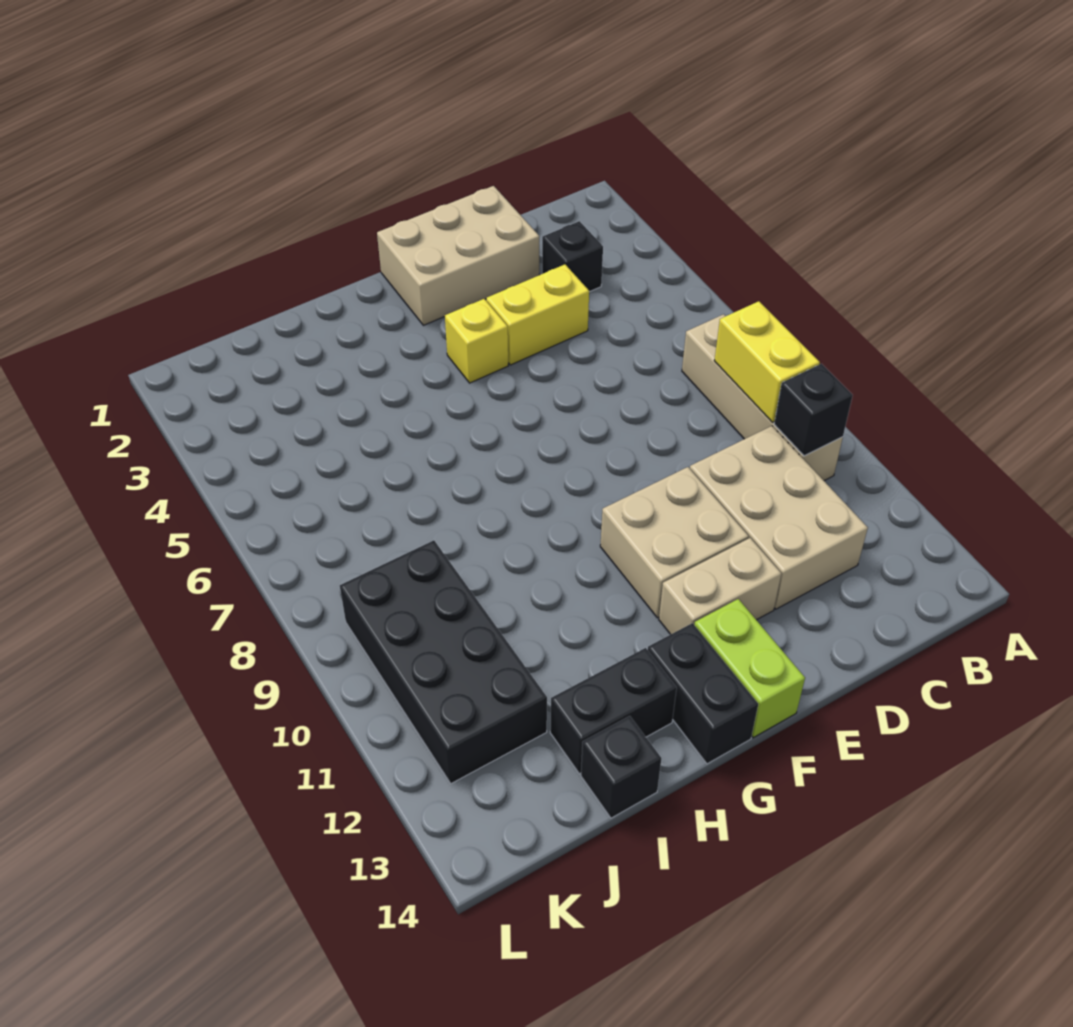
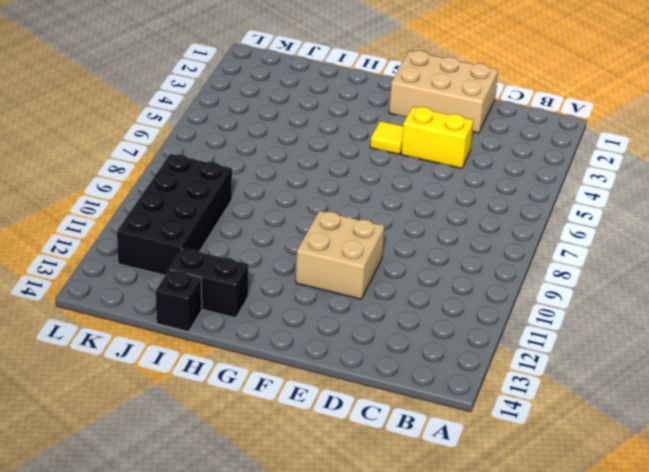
yellow tile F4 level 1 -> yellow brick F4 level 1
none -> tan brick B7:B10 level 1
none -> black brick C3 level 1
none -> tan brick C10:D12 level 1

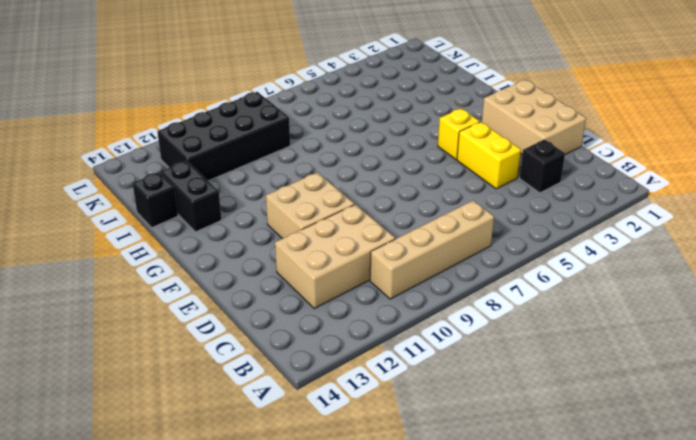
none -> tan brick E12:F12 level 1
none -> lime brick F13:F14 level 1
none -> black brick G13:G14 level 1

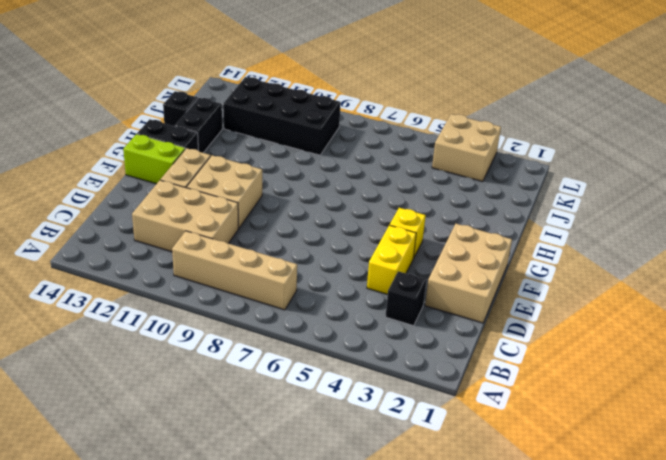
tan brick K3:L4 level 1 -> none
none -> yellow brick B8:B9 level 2
none -> black brick B10 level 2

